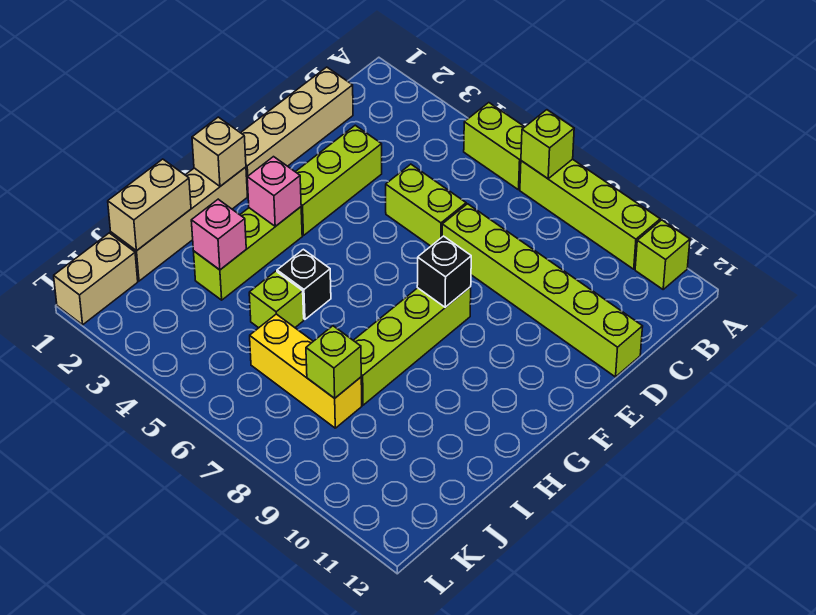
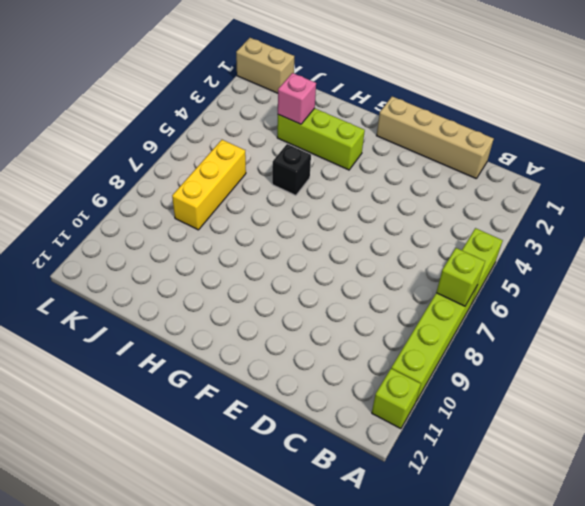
none -> lime brick D3:F3 level 1
none -> lime brick D5:D6 level 1
none -> lime brick D7:D12 level 1

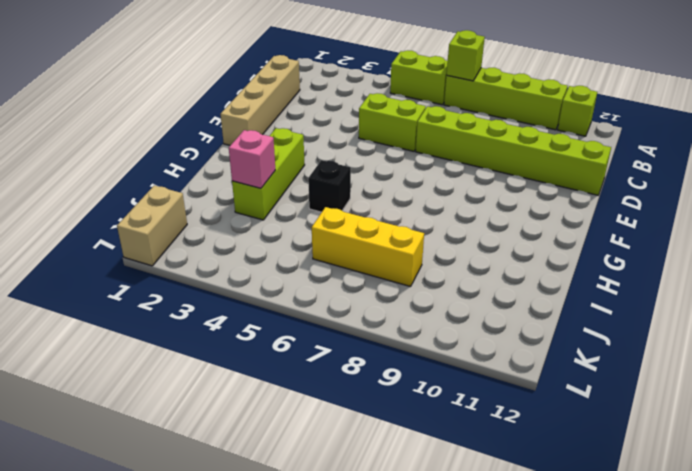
none -> lime brick D3:F3 level 1
none -> lime brick F8:I8 level 1
none -> tan brick G1:J1 level 1

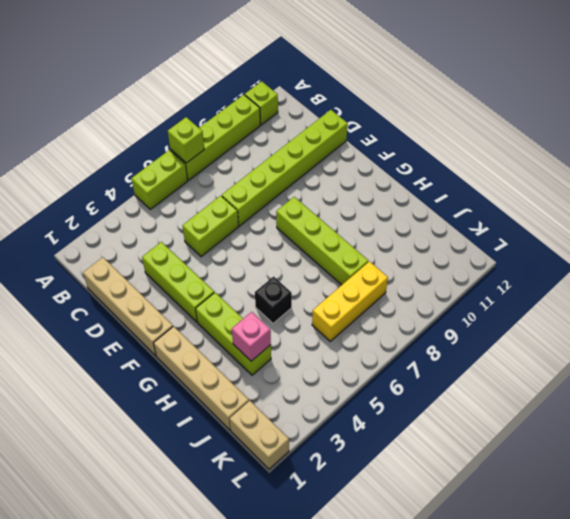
none -> lime brick I5 level 1
none -> black brick F8 level 2
none -> tan brick G1 level 2

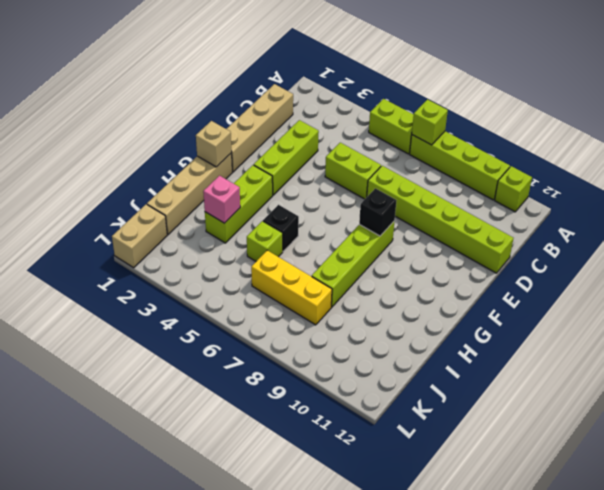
none -> pink brick G3 level 2
none -> tan brick I1:J1 level 2
none -> lime brick J8 level 2

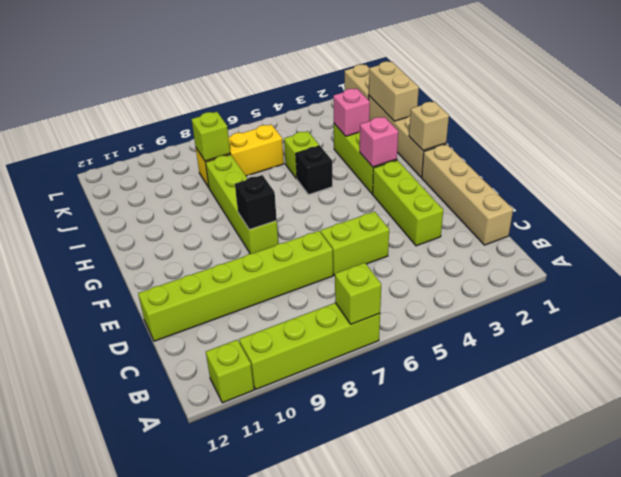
none -> lime brick A5:A6 level 1

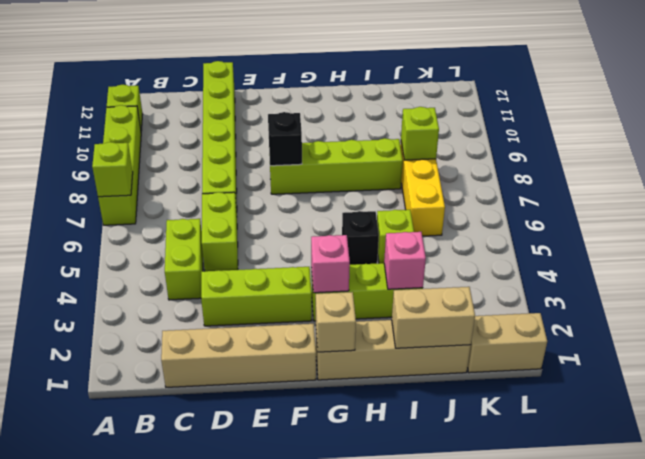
lime brick C4:C5 level 1 -> lime brick A5:A6 level 1

